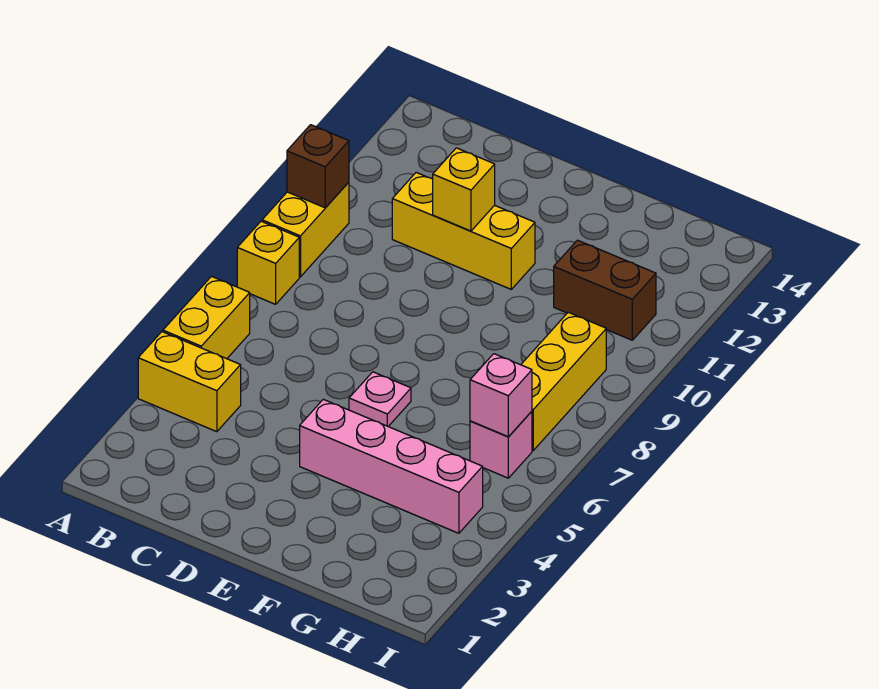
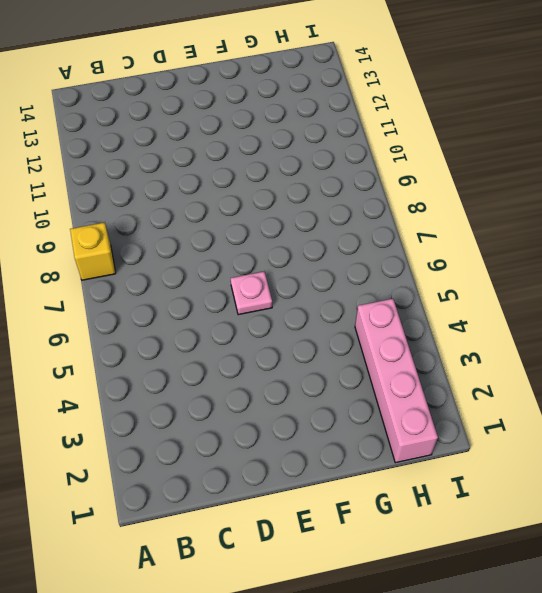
pink brick H1:H4 level 1 -> pink brick E4:H4 level 1
none -> yellow brick A4:B4 level 1
none -> yellow brick A5:A6 level 1
none -> yellow brick A9:A10 level 1

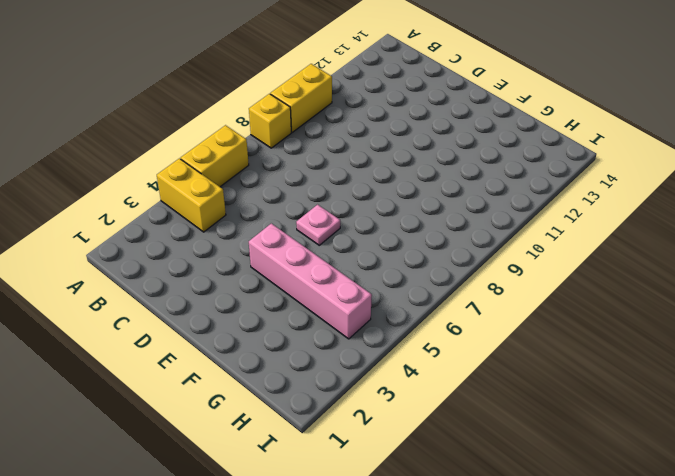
none -> yellow brick C11:E11 level 1
none -> brown brick G11:H11 level 1
none -> pink brick H6 level 1

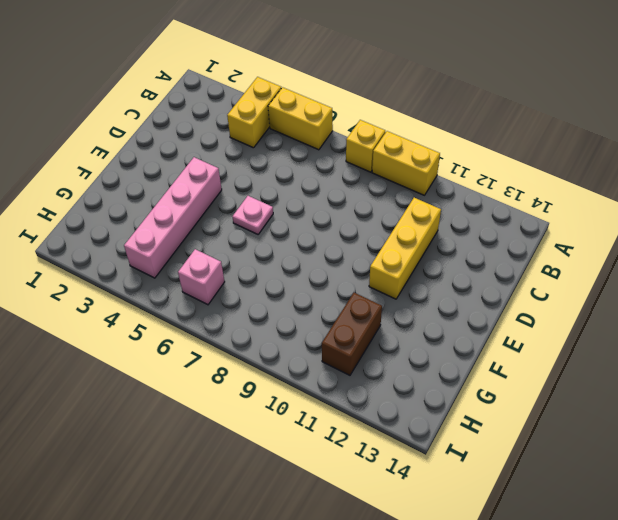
none -> yellow brick H7:H9 level 1
none -> brown brick A10 level 2
none -> yellow brick D11 level 2

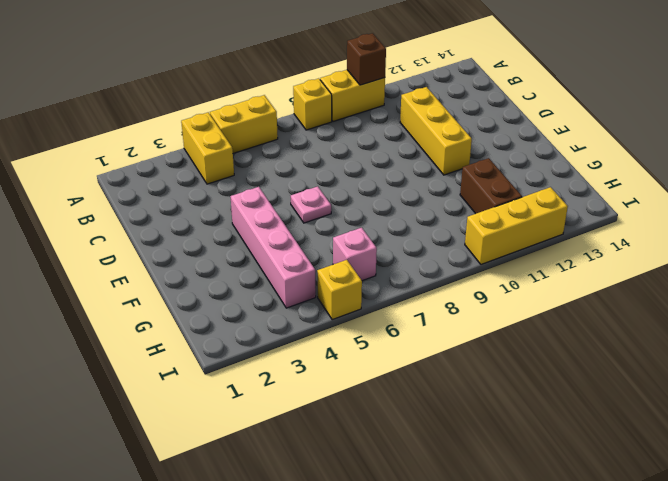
yellow brick I5 level 1 -> yellow brick D11 level 2
yellow brick I10:I12 level 1 -> yellow brick H7:H9 level 1
none -> pink brick H6 level 2

